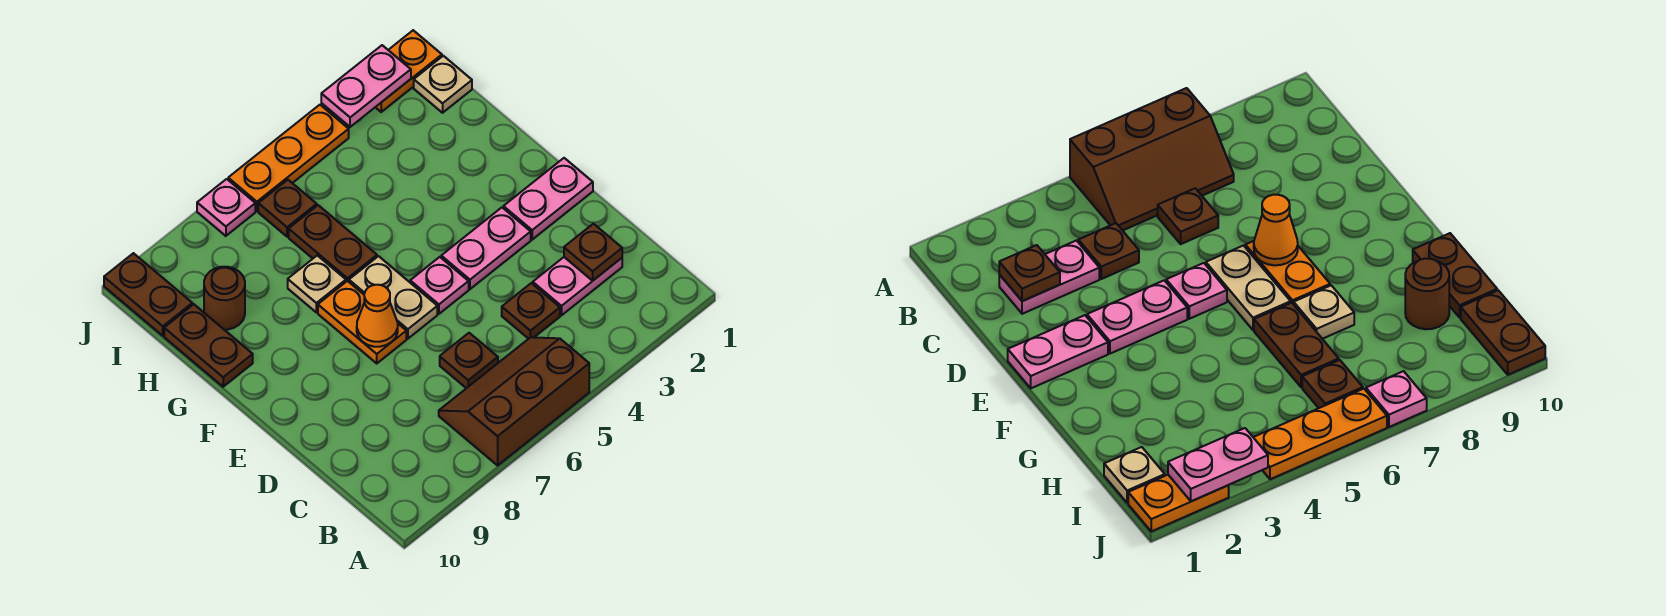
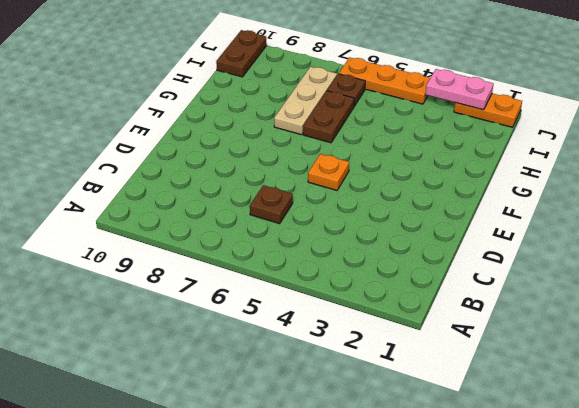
orange plate E5 level 1 -> pink plate E5 level 1
tan plate G7:I7 level 1 -> tan plate G7 level 1
none -> brown slope A5:B7 level 1 top A
none -> pink plate C2:C3 level 1
none -> brown plate C4 level 1

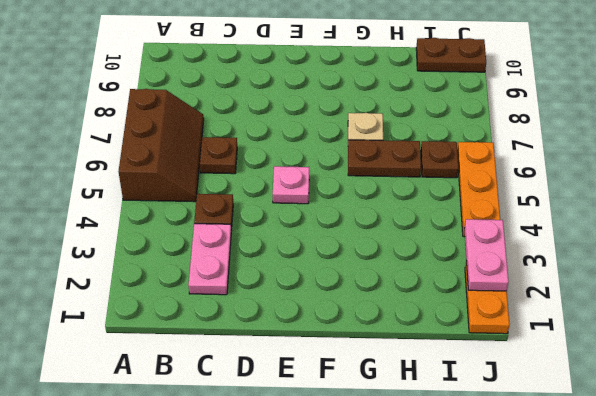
none -> pink plate E1:E2 level 1
none -> pink plate E3:E4 level 1
none -> tan plate E6:F6 level 1

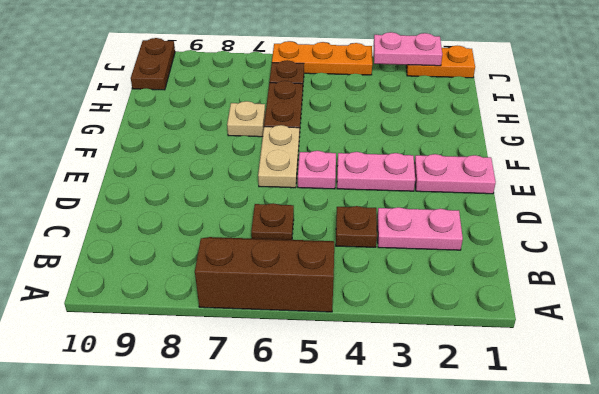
none -> orange plate E7:F7 level 1
none -> brown plate G10:H10 level 1
none -> brown round brick H9 level 1

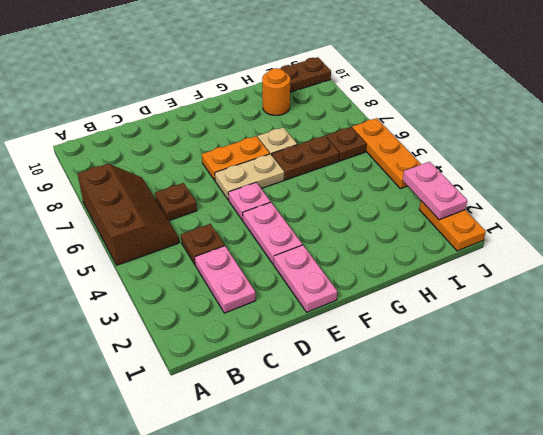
orange round brick H9 level 1 -> brown round brick H9 level 1
none -> brown plate G10:H10 level 1
none -> tan plate I1 level 1
none -> pink plate J7 level 1

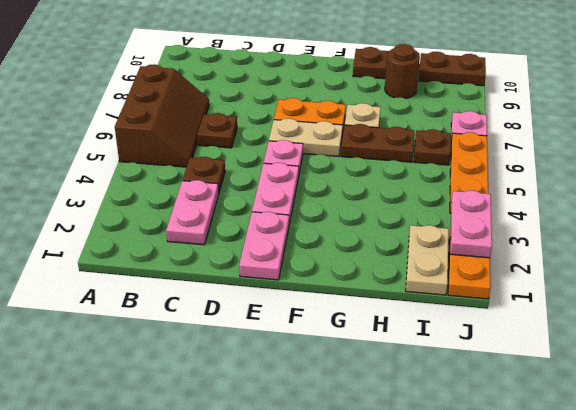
tan plate I1:I2 level 1 -> tan plate I1 level 1
none -> brown plate C2 level 2
none -> orange cone E7 level 2

